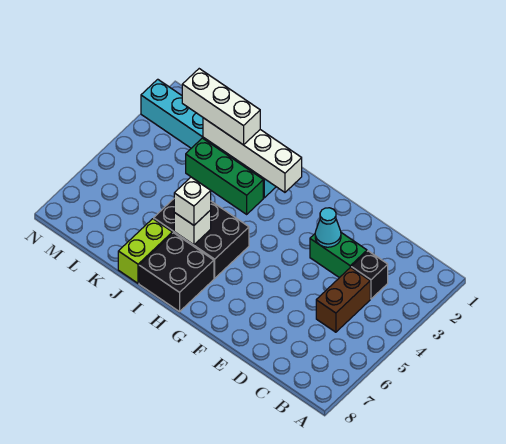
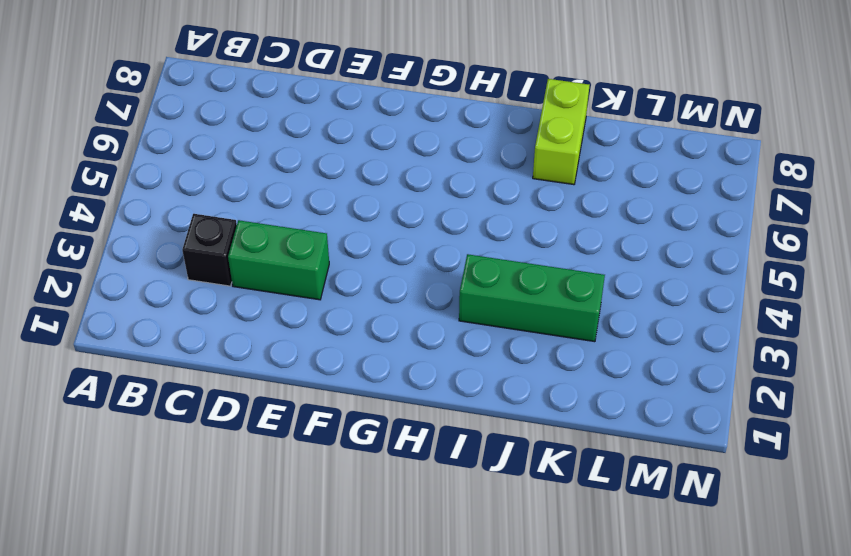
none -> brown brick C4:C5 level 1
none -> black brick H5:J6 level 1
none -> black brick H7:I8 level 1

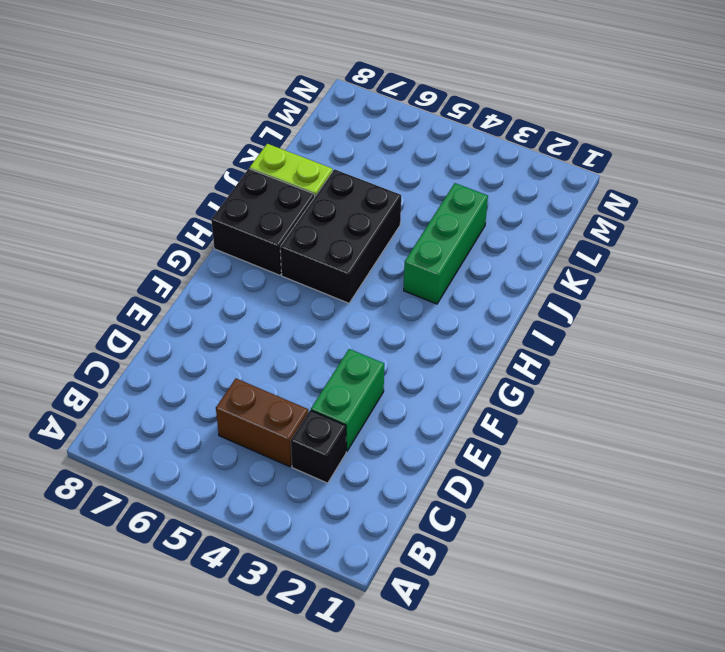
none -> cyan brick I2:N2 level 1
none -> cyan cone E3 level 2
none -> white brick H2:K2 level 2

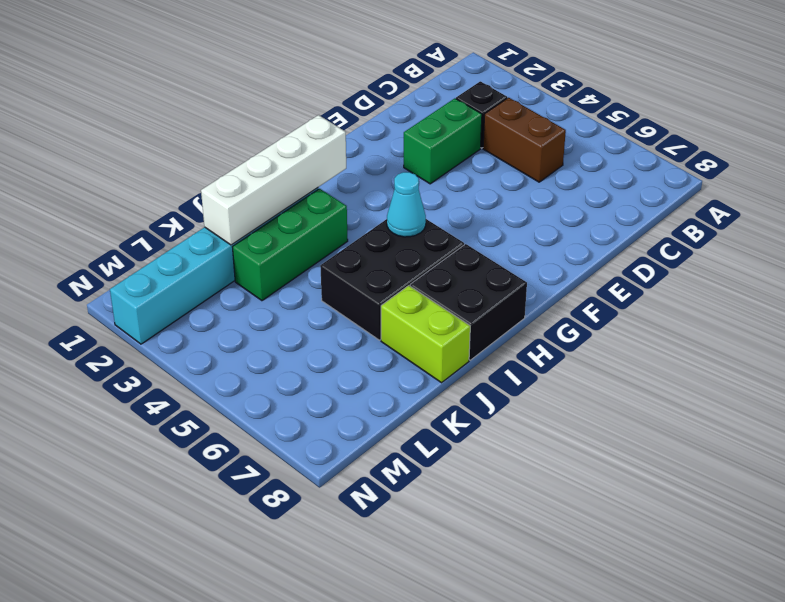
cyan cone H5 level 2 -> cyan cone E3 level 2
none -> white brick I6 level 2
none -> white brick I6 level 3
none -> white brick J2:L2 level 3

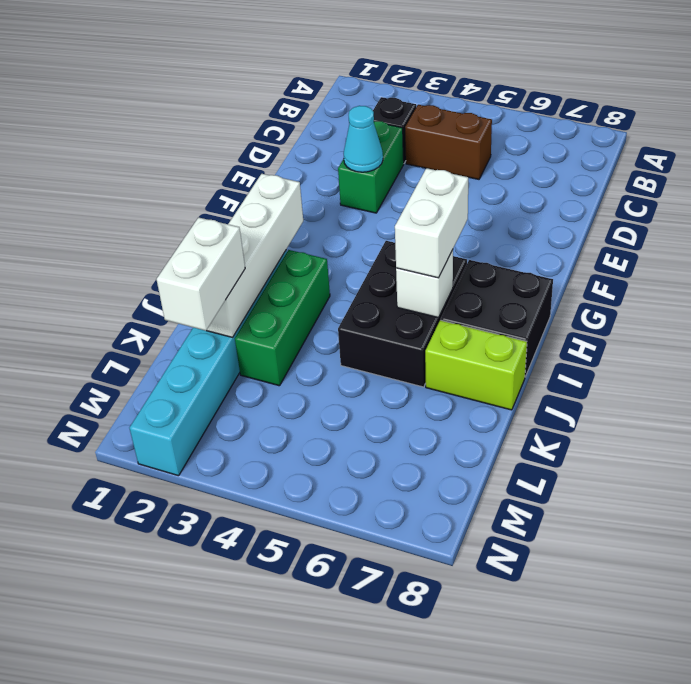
white brick H6:I6 level 3 -> white brick I6 level 3
white brick K2:L2 level 3 -> white brick J2:L2 level 3

